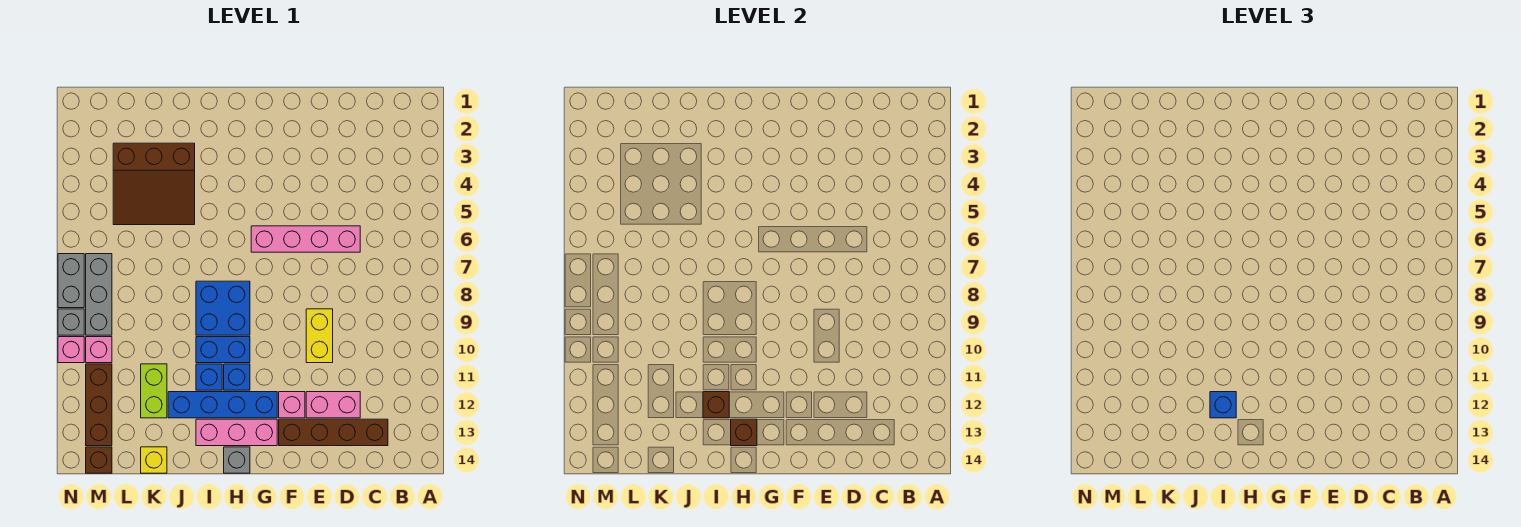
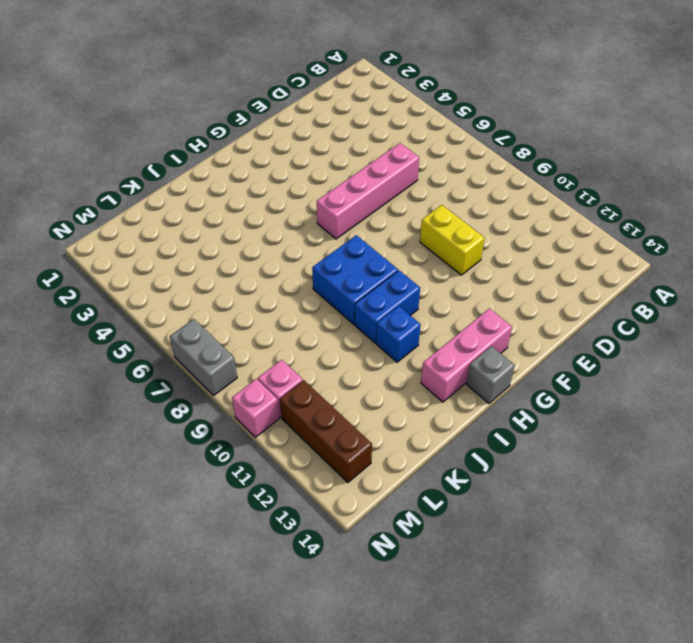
none -> brown brick C13:F13 level 1
none -> pink brick D12:E12 level 1
none -> pink brick F12 level 1

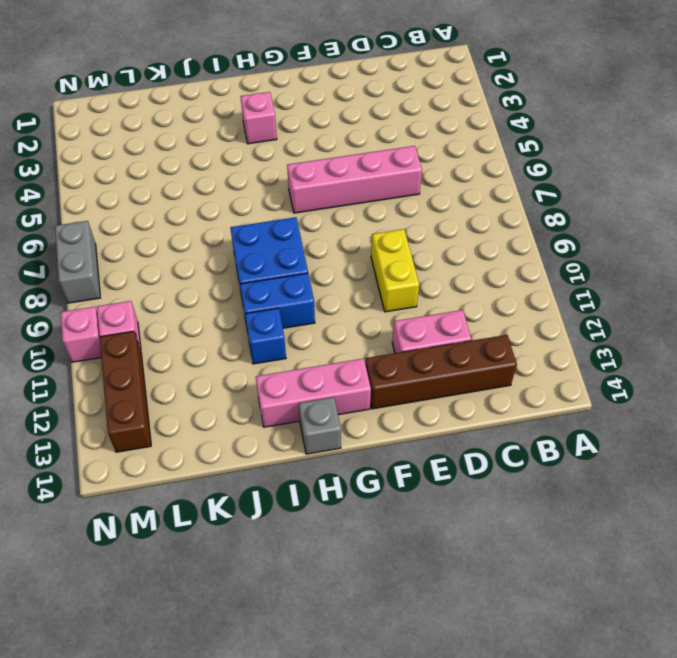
pink brick H3 level 1 -> pink brick F12 level 1
none -> blue brick G12:J12 level 1
none -> blue brick H11 level 1
none -> brown slope J3:L5 level 1 top 3

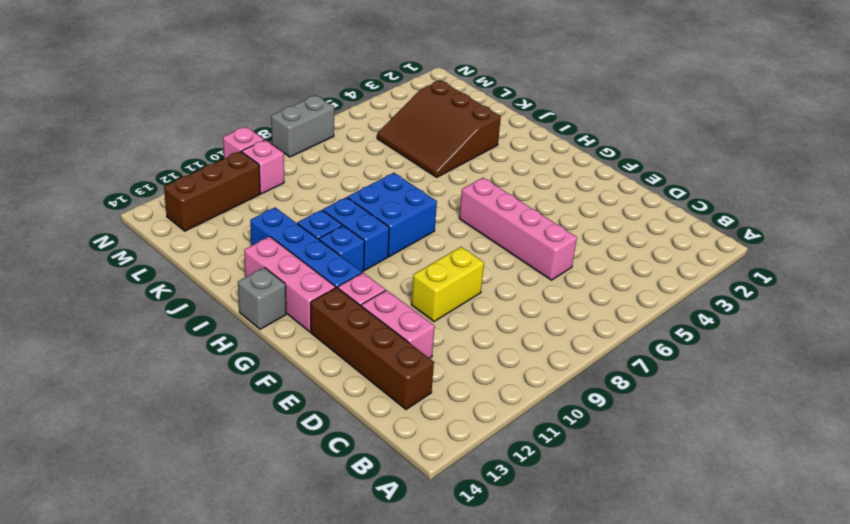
none -> lime brick K11:K12 level 1
none -> yellow brick K14 level 1
none -> grey brick M7:M9 level 1

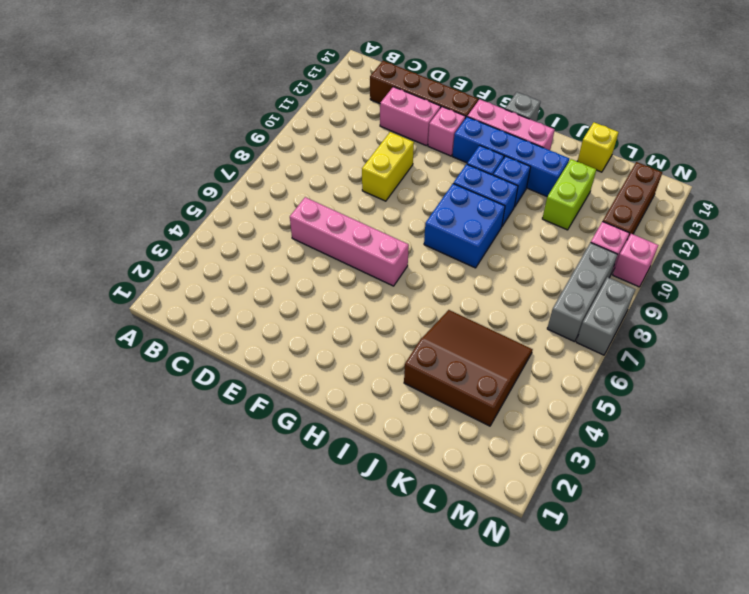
none -> brown brick M14 level 1
none -> grey brick N9 level 1
none -> brown brick H13 level 2

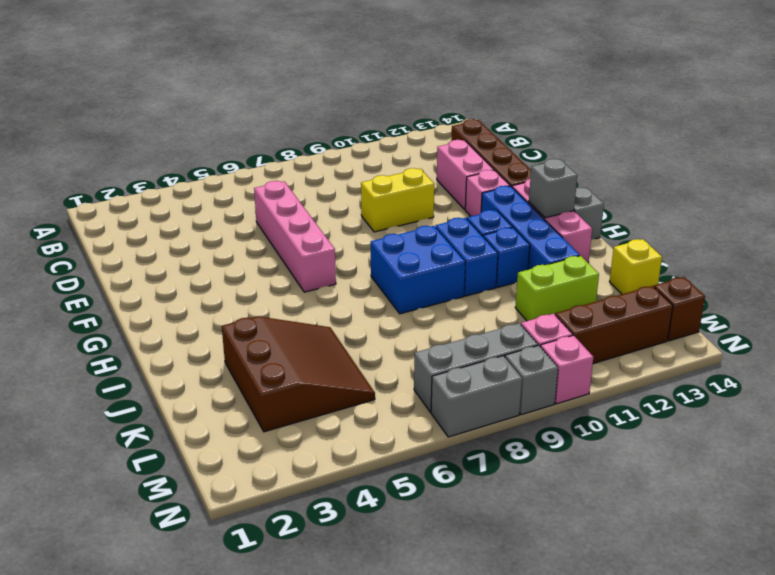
grey brick H13 level 2 -> brown brick H13 level 2
none -> brown brick I12 level 2
none -> blue brick I12 level 3

